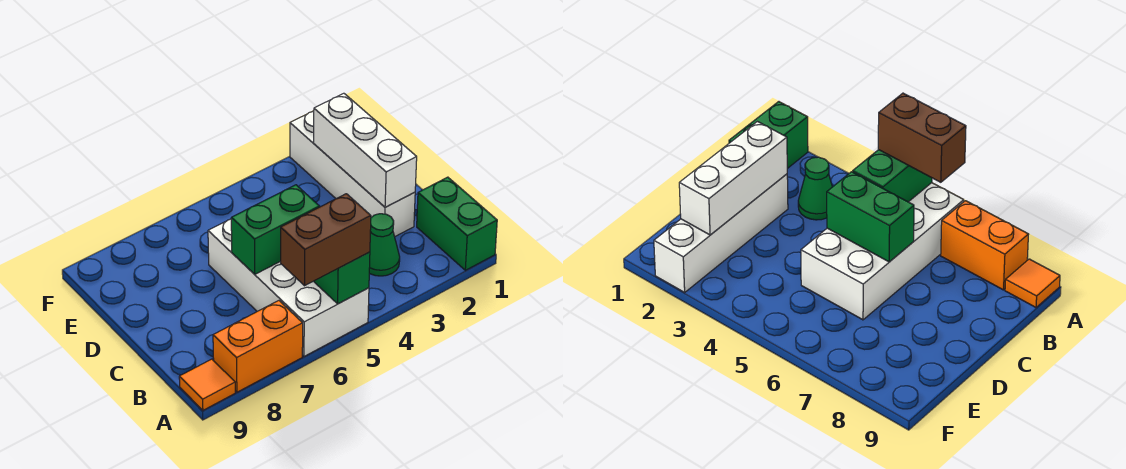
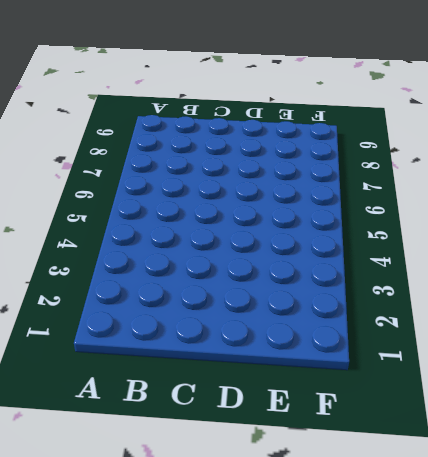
none -> green brick A1:B1 level 1
none -> white brick A5:D6 level 1

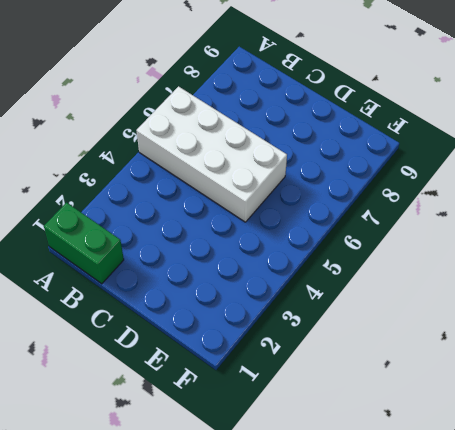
none -> orange brick A7:A8 level 1
none -> orange tile A9 level 1

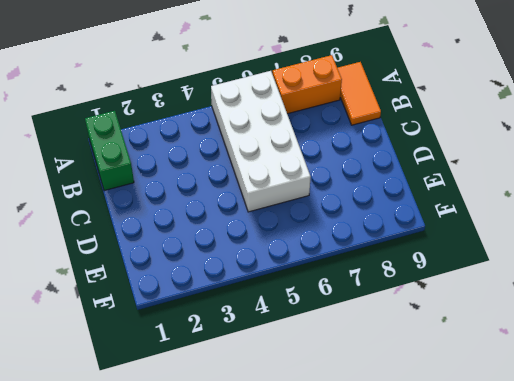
orange tile A9:B9 level 1 -> orange tile A9 level 1
none -> green cone B3 level 1
none -> white brick C2:F2 level 1

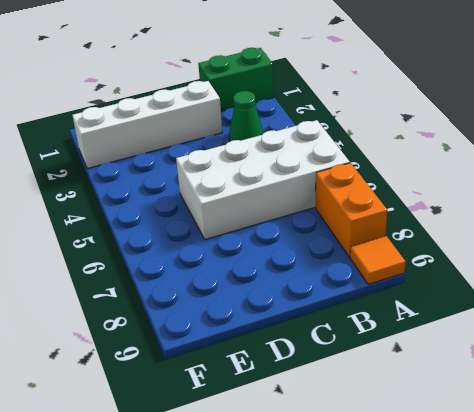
none -> green brick A5:B5 level 2
none -> white brick C2:E2 level 2

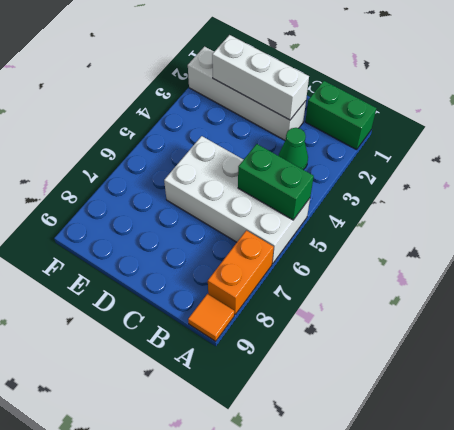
none -> green brick C5:C6 level 2
none -> brown brick A5:A6 level 3

